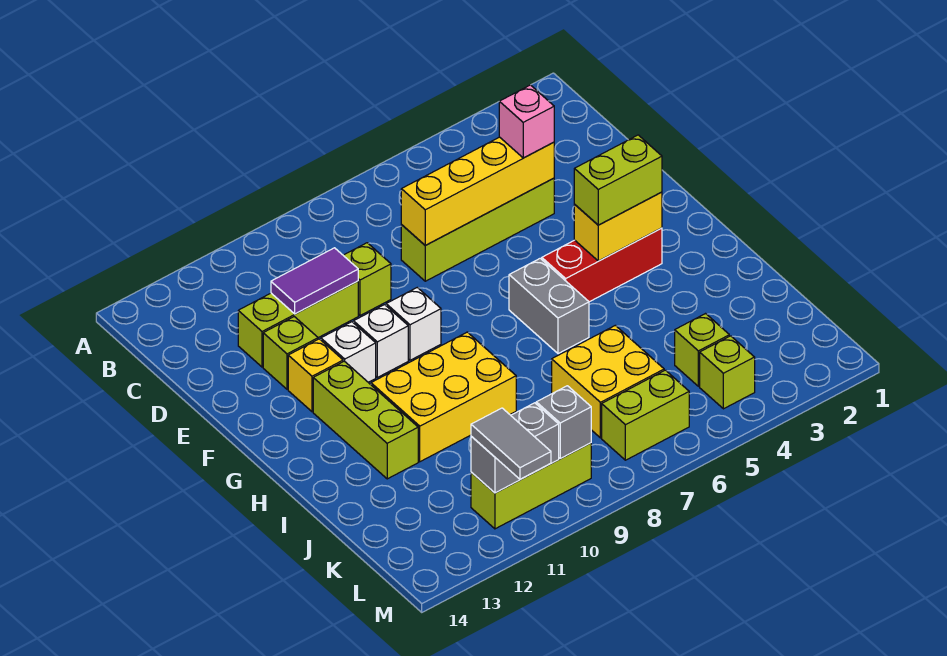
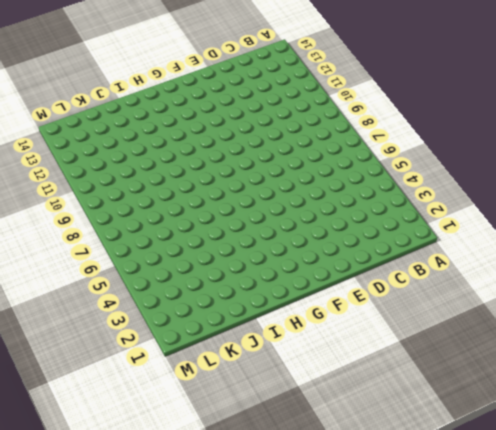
none -> lime brick D4:D7 level 1
none -> lime brick D9 level 1
none -> lime brick D10:D12 level 1

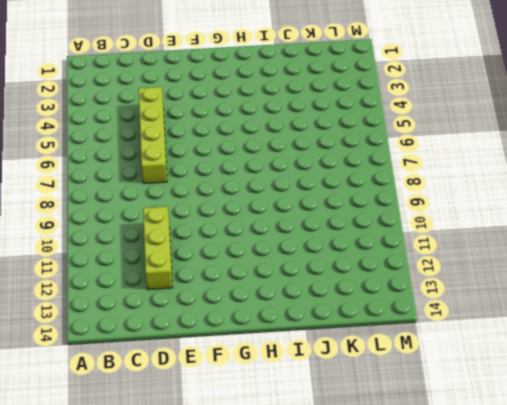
none -> lime brick D9 level 1
none -> lime brick E12 level 1
none -> white brick F9 level 1

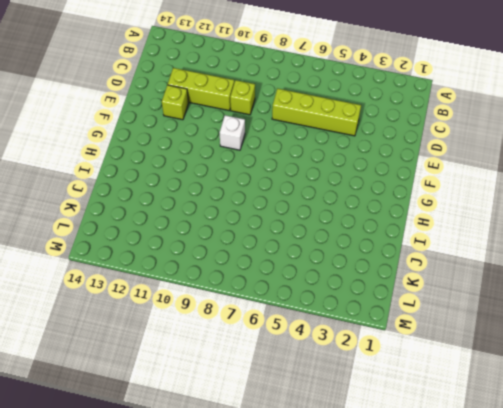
none -> white brick F10 level 1
none -> white brick F11 level 1
none -> yellow brick F12 level 1

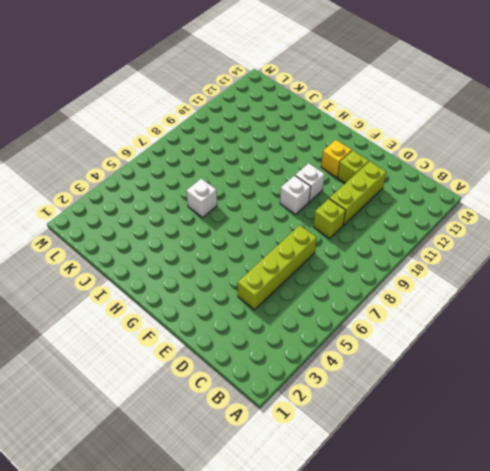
white brick I6 level 1 -> white brick F11 level 1
none -> red brick G3:G5 level 1
none -> grey brick G6:H6 level 1
none -> lime brick G12:I12 level 1

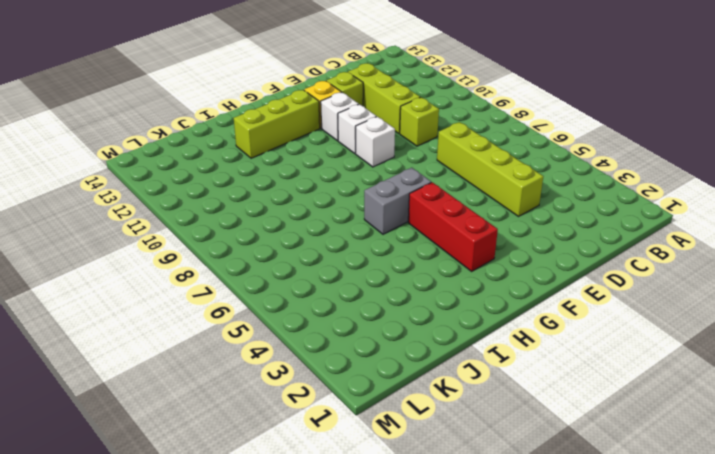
none -> yellow brick H9:I11 level 1
none -> yellow brick J6:K7 level 1
none -> lime brick K4 level 1

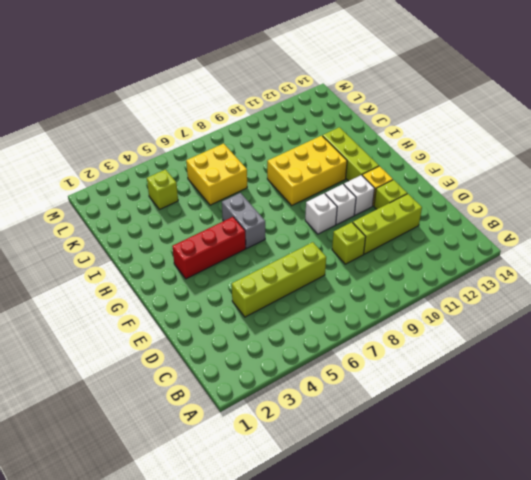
none -> lime brick L4 level 1
none -> lime brick L6:L7 level 1
none -> lime brick L9:L11 level 1

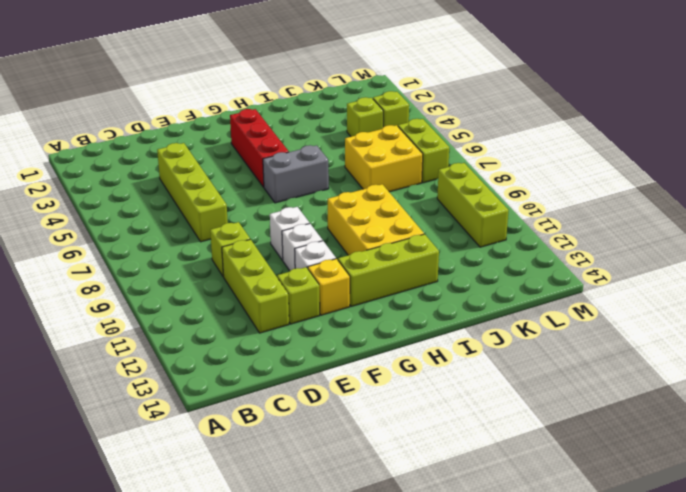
none -> yellow brick D4:D7 level 2
none -> purple tile D10:D11 level 2
none -> yellow brick G3:G4 level 2

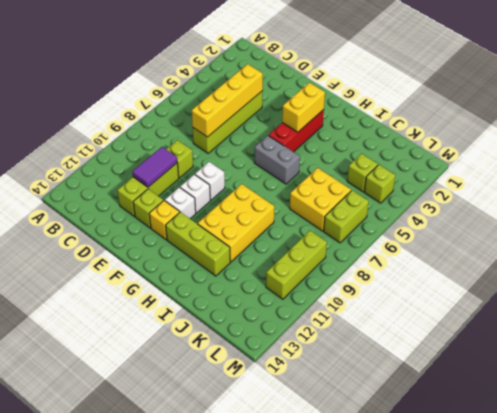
none -> grey brick L9 level 2
none -> grey brick L10:L11 level 2
none -> pink brick D4 level 3

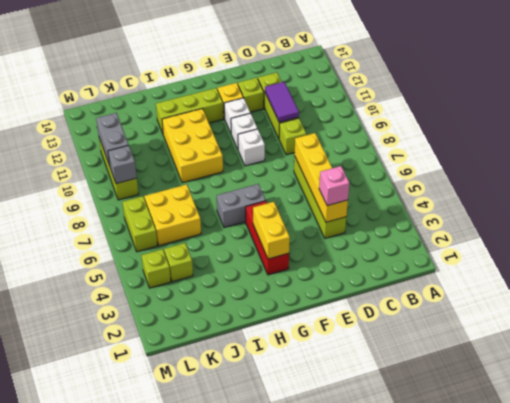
none -> lime brick G3:G4 level 3
none -> grey tile L11:M11 level 3

